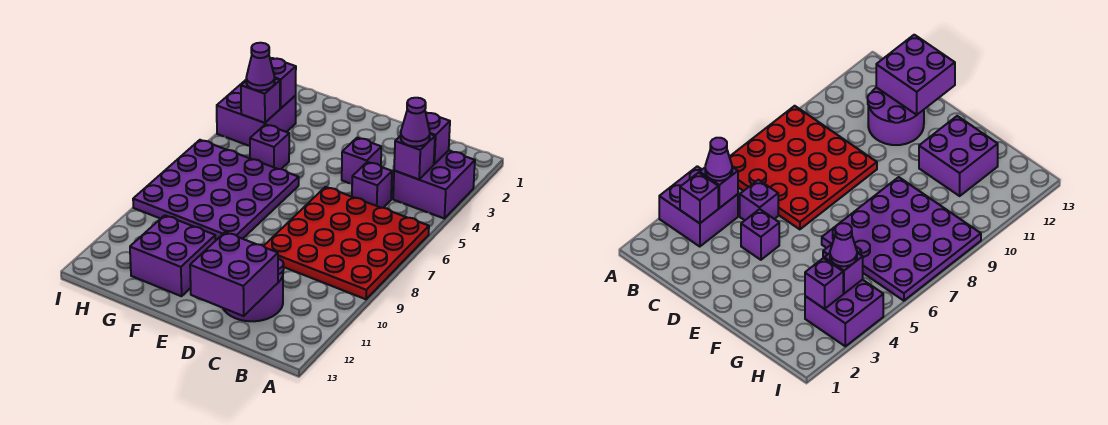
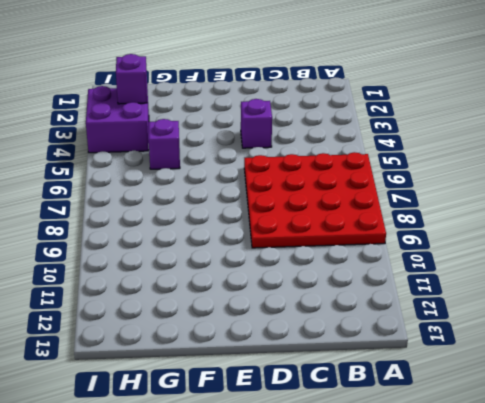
none -> purple brick A3:B4 level 1
none -> purple brick C5 level 1
none -> purple round brick C11:D12 level 1

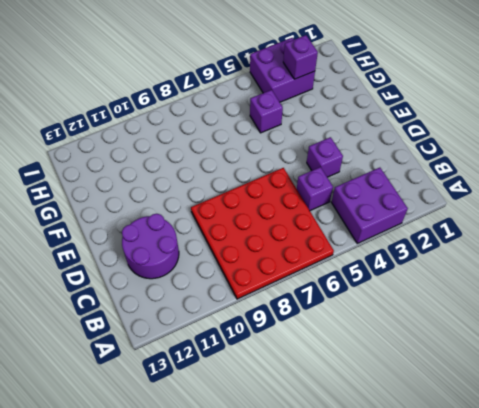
none -> purple plate F6:I9 level 1
none -> purple brick F11:G12 level 1
none -> purple brick B3 level 2

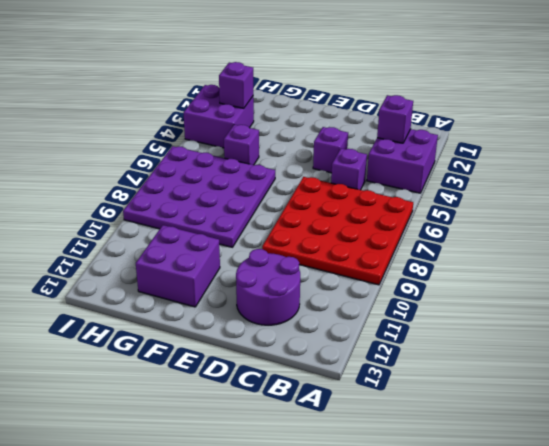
none -> purple brick B4 level 2
none -> purple brick C12:D13 level 2
none -> purple brick H4 level 2

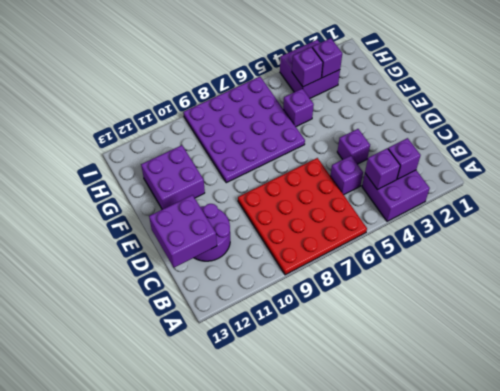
none -> purple cone B4 level 3
none -> purple cone H4 level 3

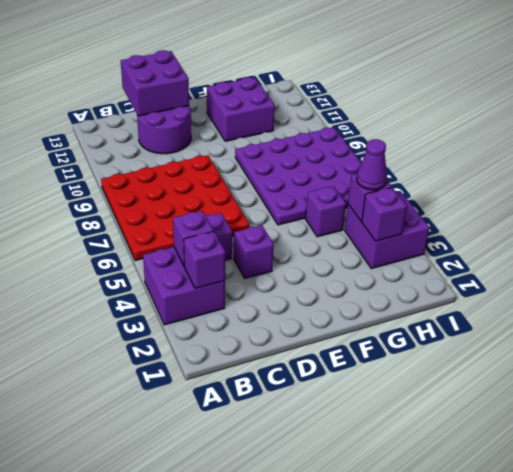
none -> purple cone B4 level 3

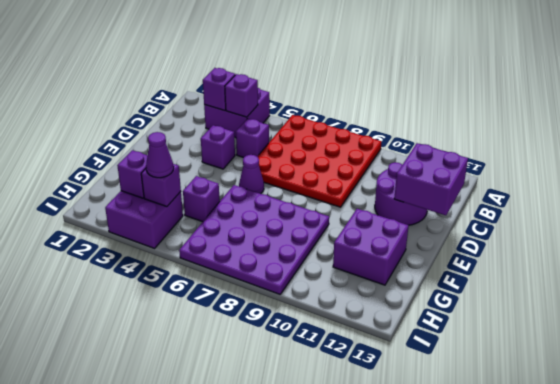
purple cone E6 level 1 -> purple cone B4 level 3

